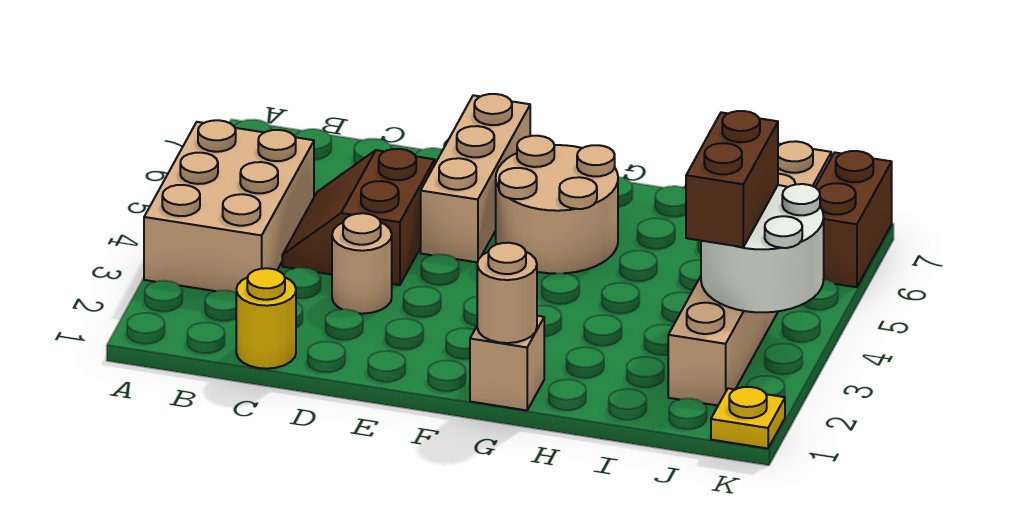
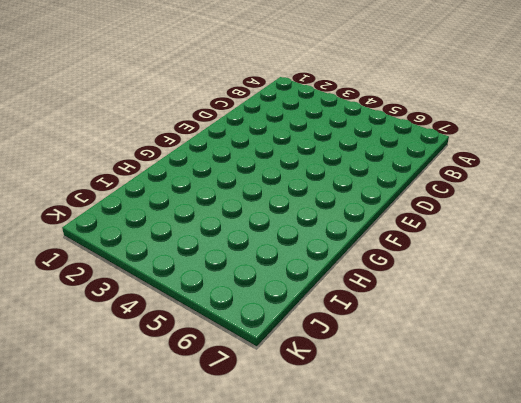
none -> tan brick A3:B5 level 1
none -> yellow round brick C1 level 1
none -> brown slope C4:D5 level 1 top D

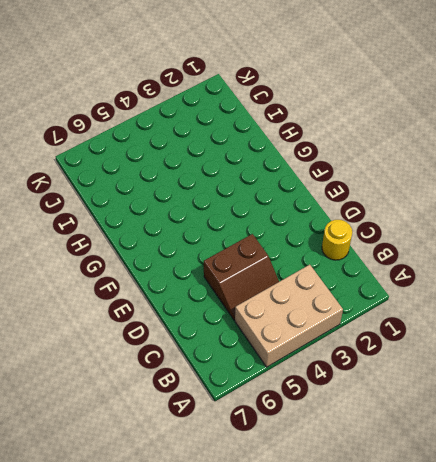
none -> tan round brick D3 level 1
none -> tan brick E5:E7 level 1
none -> tan round brick F5:G6 level 1

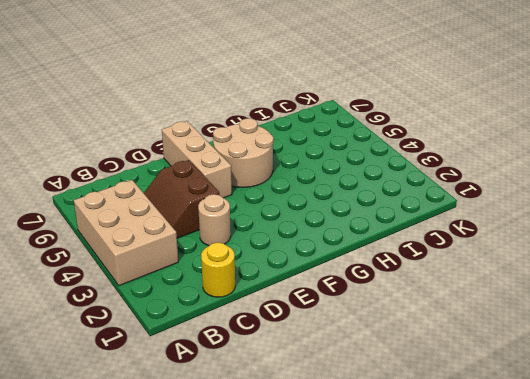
none -> tan brick G1 level 1
none -> tan brick J2:J7 level 1
none -> yellow plate K1 level 1

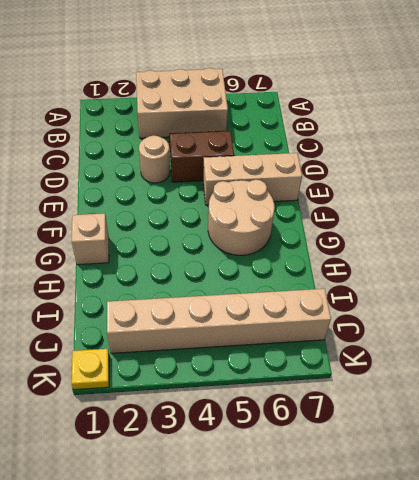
none -> yellow round brick C1 level 1
none -> brown brick K6:K7 level 1
none -> tan round brick G1 level 2

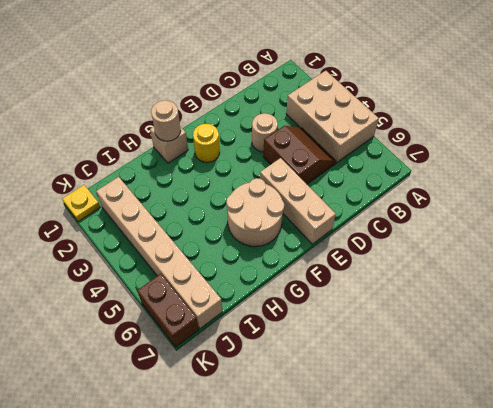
yellow round brick F2 level 1 -> yellow round brick C1 level 1
none -> white round brick J3:K4 level 2
none -> brown brick J3:J4 level 3

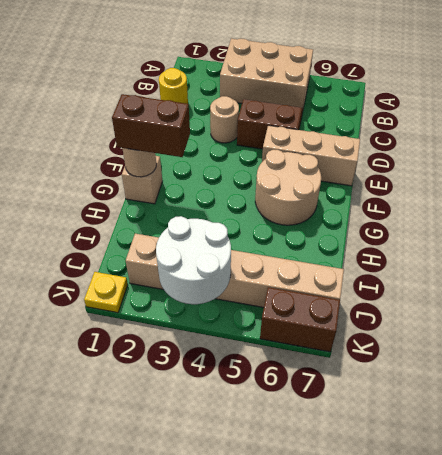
brown brick G1:G2 level 3 -> brown brick J3:J4 level 3

